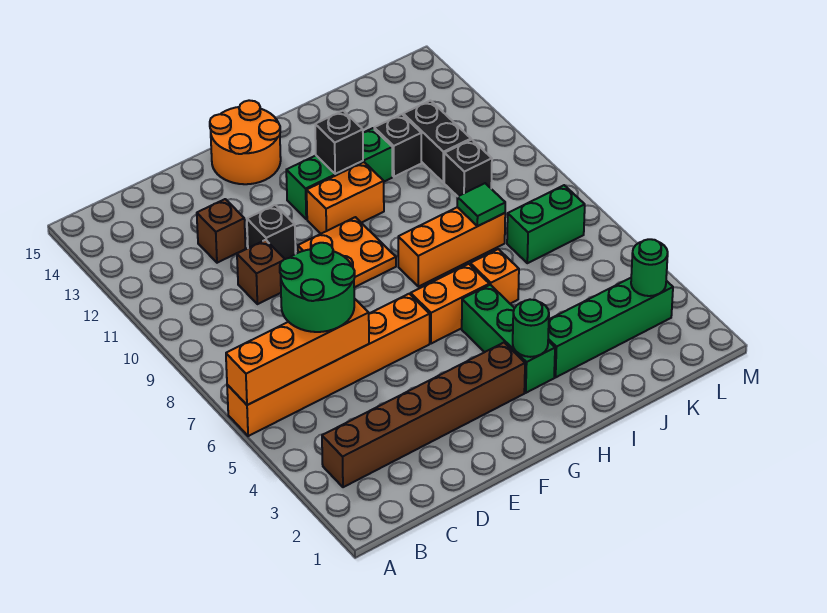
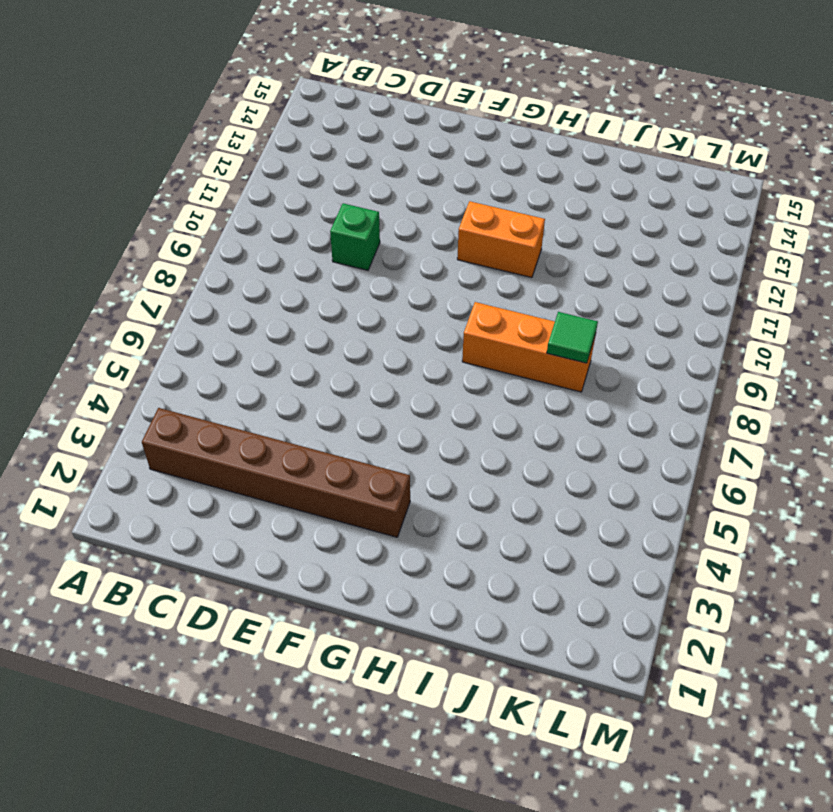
green brick D10 level 1 -> brown brick D10 level 1
none -> orange brick A6:F6 level 1
none -> brown brick D12 level 1
none -> black brick E11 level 1

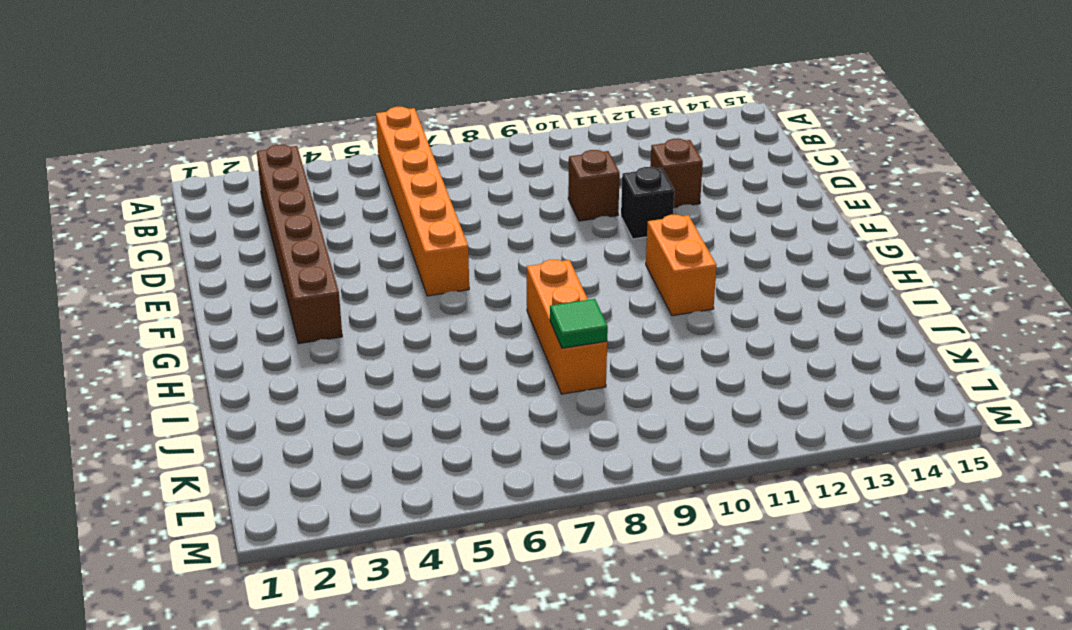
none -> orange plate F9:G10 level 1
none -> orange round brick F14:G15 level 1
none -> orange brick G6:H6 level 1

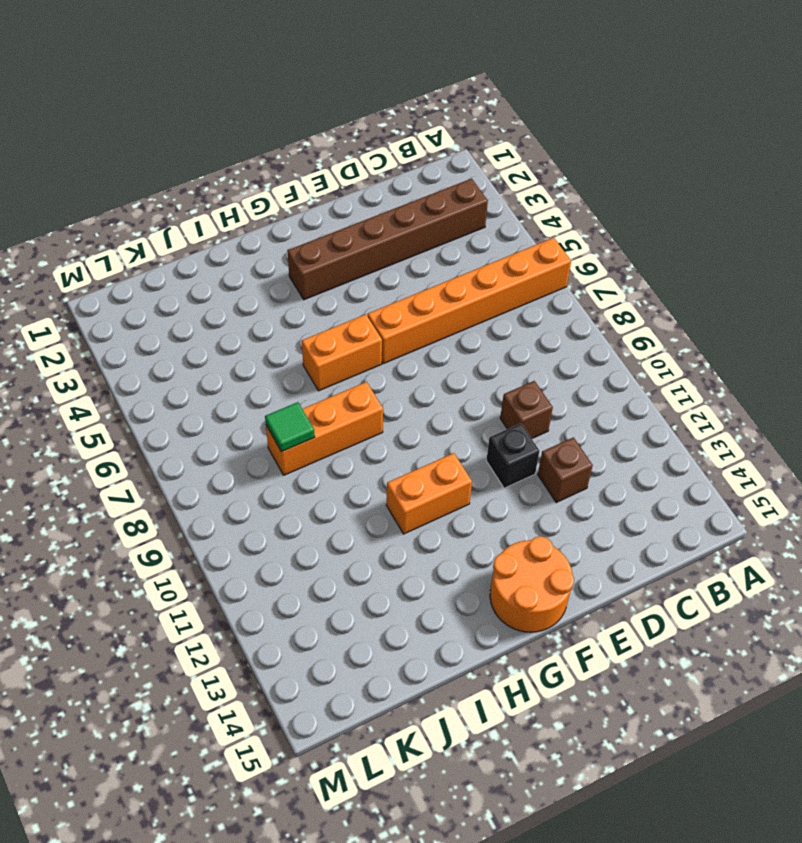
none -> orange plate F9:G10 level 1
none -> green brick G12:I12 level 1
none -> green brick H3:H5 level 1

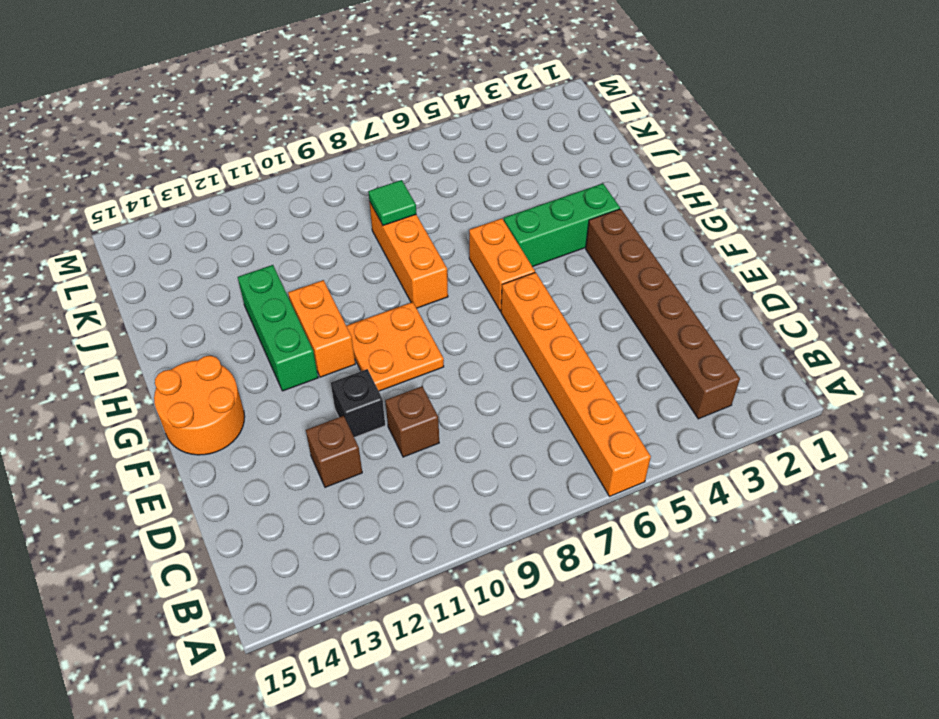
none -> green brick I3:L3 level 1
none -> orange brick I6 level 1
none -> black brick J12 level 1

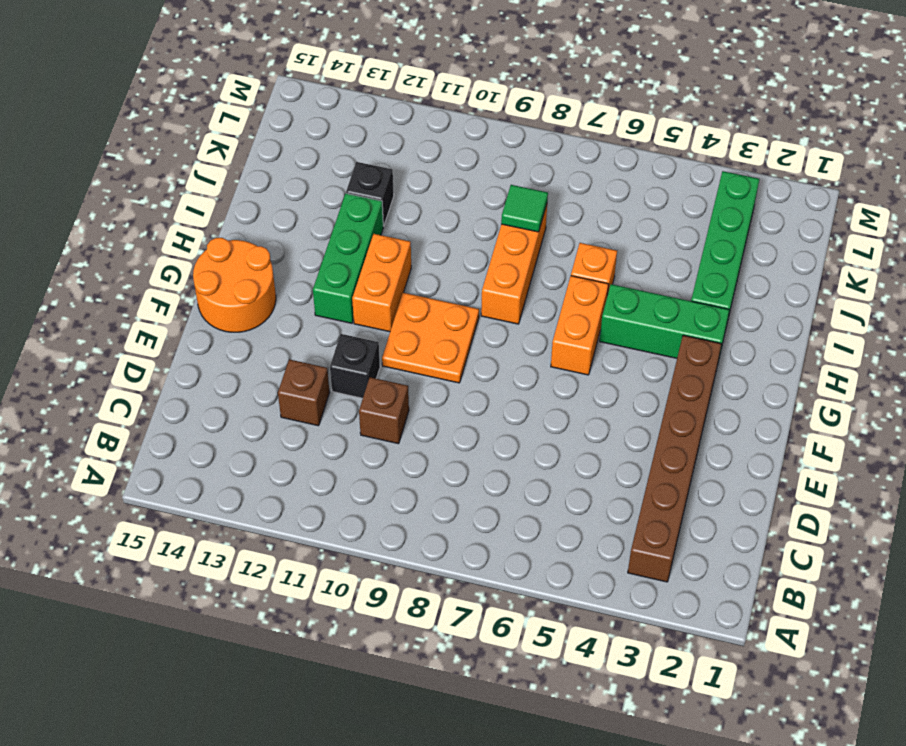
none -> orange brick A6:F6 level 1
none -> green brick K7:L7 level 1
none -> black brick K10 level 1

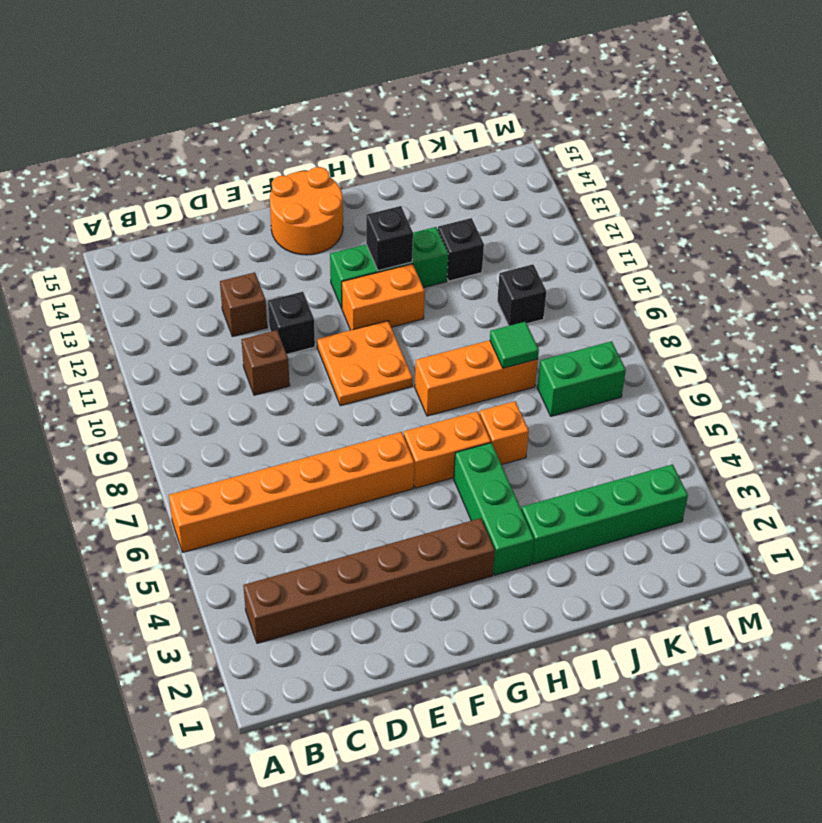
none -> black brick K11:K12 level 1
none -> orange brick A6:D6 level 2
none -> green round brick H3 level 2

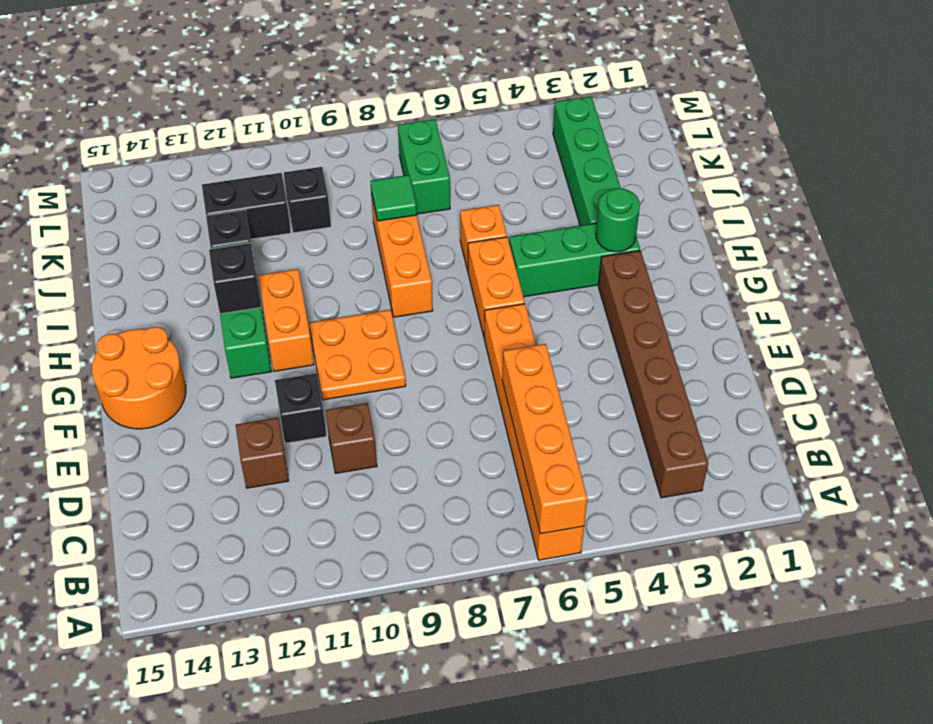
none -> green round brick L3 level 2
none -> green round brick C6:D7 level 3

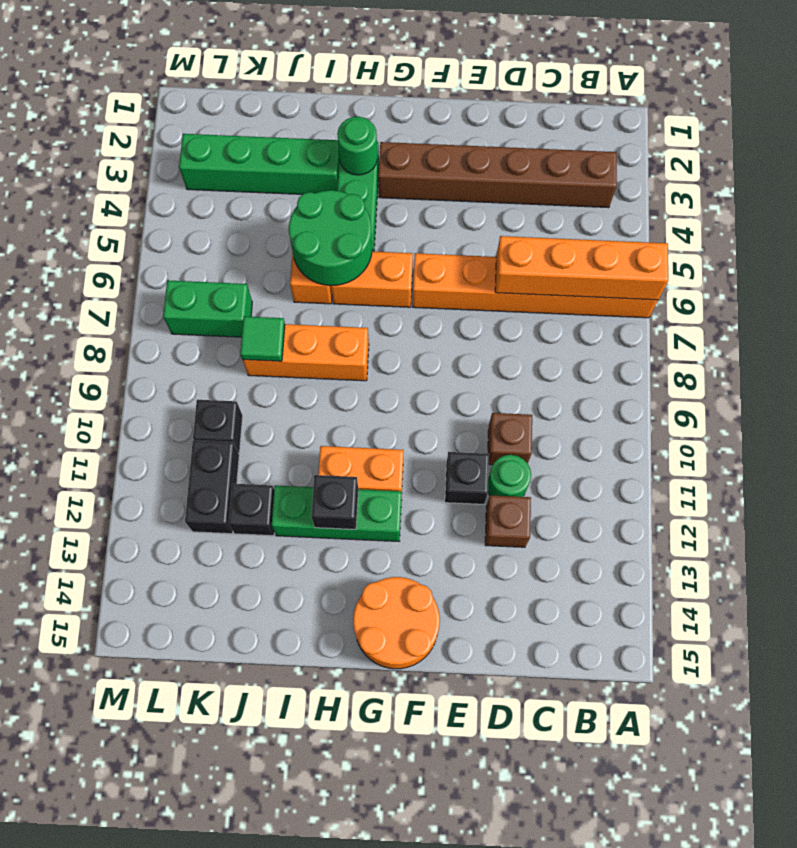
green round brick D11 level 1 -> green round brick L3 level 2
green round brick H5:I6 level 2 -> green round brick C6:D7 level 3
none -> orange plate F9:G10 level 1

